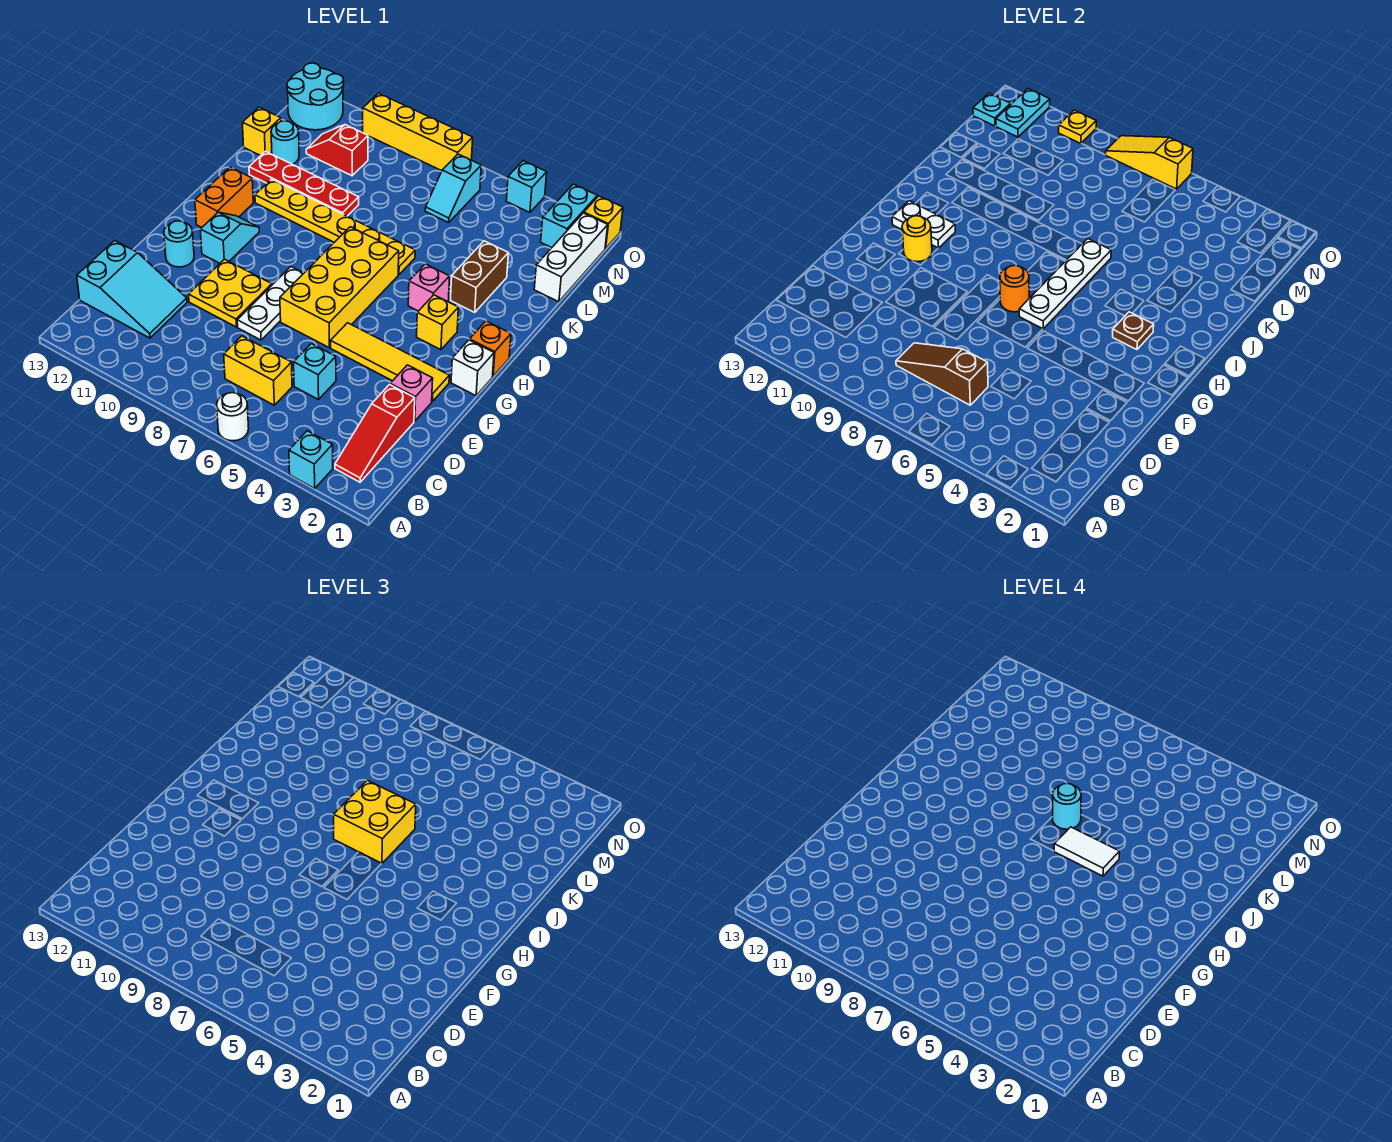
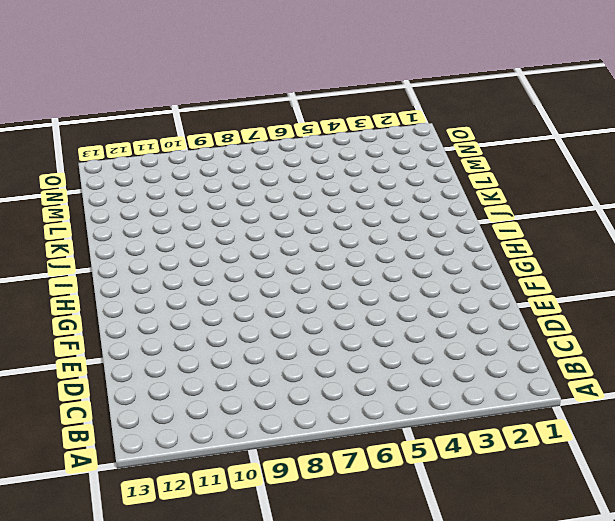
none -> cyan brick A3 level 1
none -> white round brick A6 level 1
none -> red slope B2:D2 level 1 top D
none -> yellow brick C6:C7 level 1

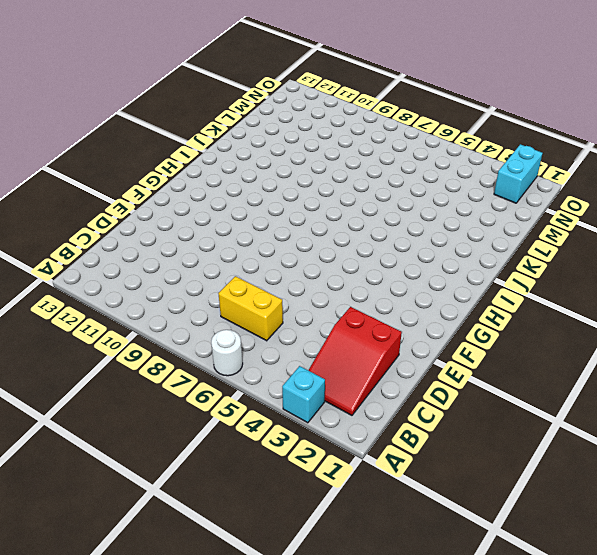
red slope B2:D3 level 1 top D -> red slope B2:D2 level 1 top D
none -> cyan slope C11:D13 level 1 top 13
none -> cyan brick D5 level 1
none -> pink brick E2 level 1
none -> white plate E8:G8 level 1

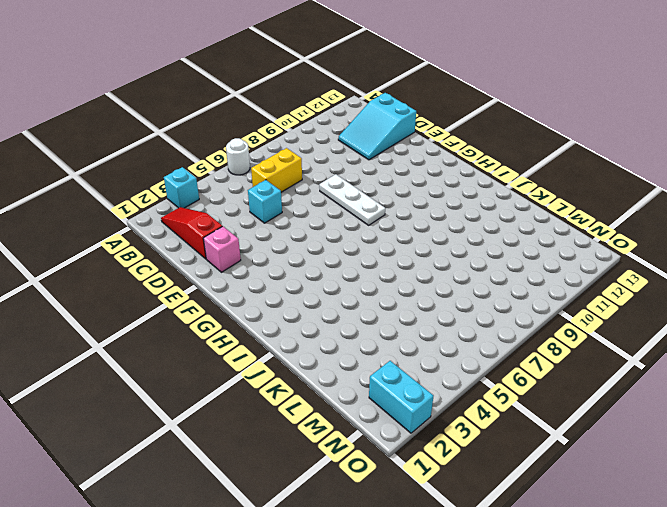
none -> yellow plate E9:F10 level 1
none -> yellow tile F2:F5 level 1
none -> yellow brick F6:I7 level 1
none -> cyan round brick F12 level 1

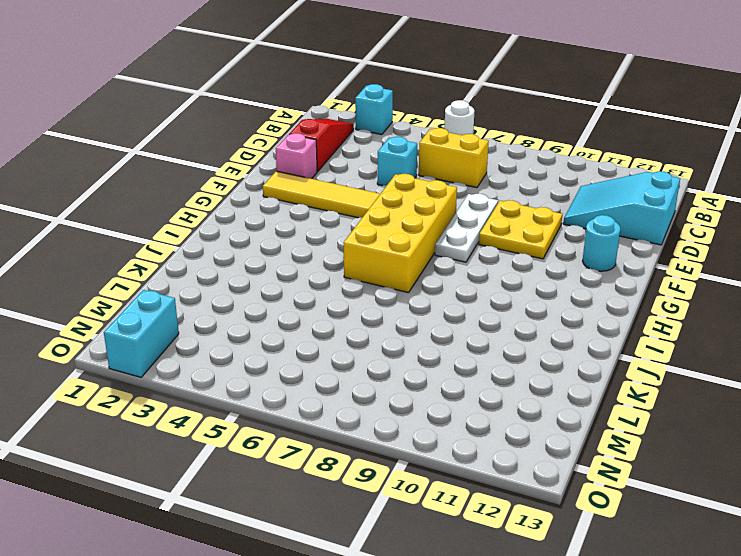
none -> white brick G1 level 1
none -> cyan slope G11:H11 level 1 top G
none -> orange brick H1 level 1
none -> yellow brick H3 level 1

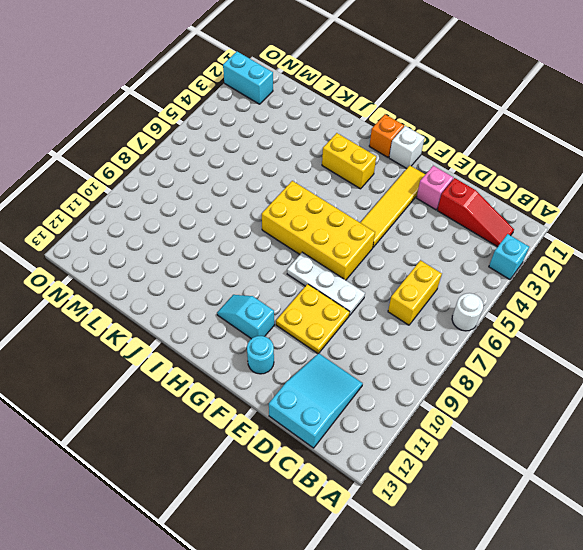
yellow brick H3:I3 level 1 -> yellow brick H3 level 1
none -> cyan brick D5 level 1
none -> orange brick H12:I12 level 1
none -> pink brick I4 level 1
none -> brown brick J3:K3 level 1

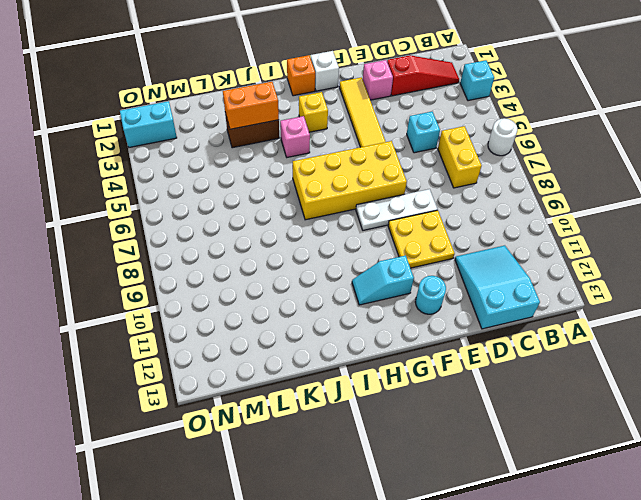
orange brick J3:K3 level 2 -> orange brick H12:I12 level 1
none -> yellow plate J6:J11 level 1
none -> red plate K9:K12 level 1
none -> white brick L1:N1 level 1
none -> cyan round brick L12 level 1

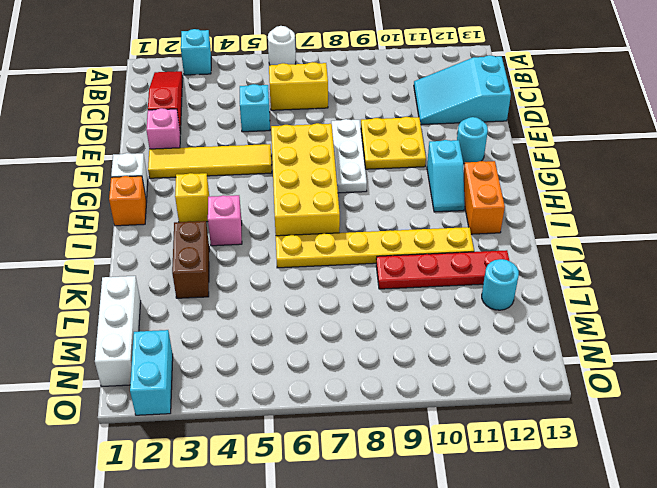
none -> yellow brick L13 level 1
none -> cyan slope M6:N6 level 1 top N
none -> red slope M10:M11 level 1 top 10
none -> cyan round brick N12:O13 level 1

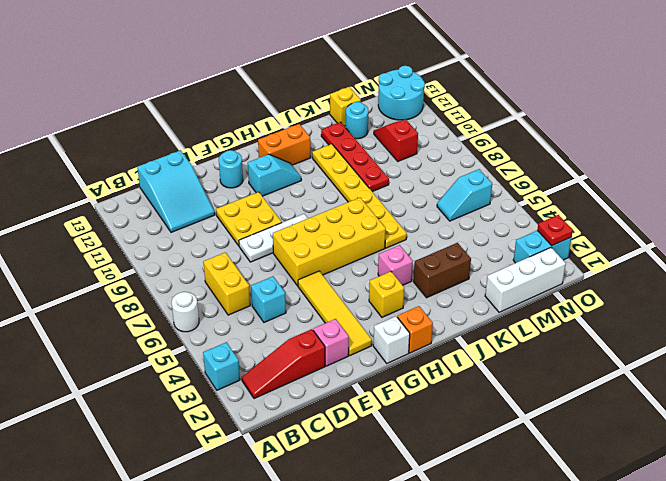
red plate O2 level 2 -> none
none -> yellow brick O1 level 1
none -> cyan brick O4 level 1
none -> yellow brick O7:O10 level 1
none -> brown slope C6:C8 level 2 top 6

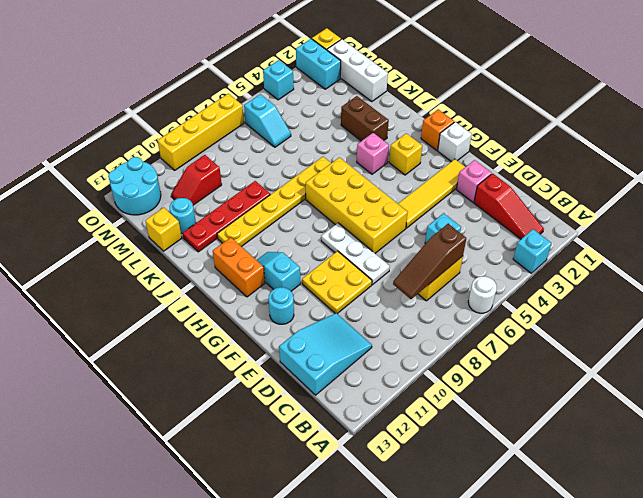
none -> white plate G6:J6 level 2
none -> orange round brick G7 level 2
none -> yellow round brick G11 level 2
none -> brown plate H3 level 2

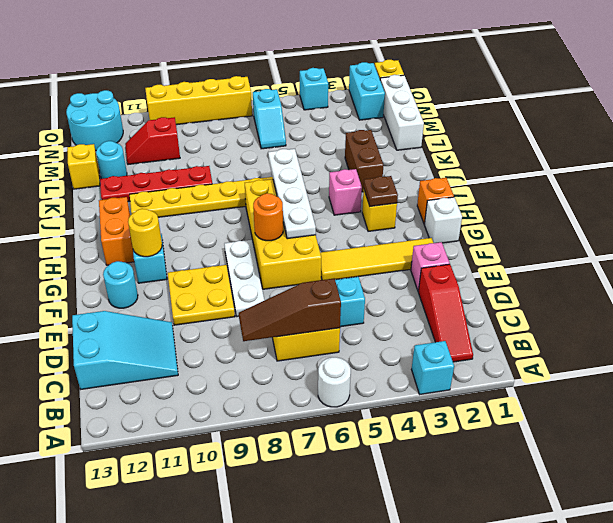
none -> white plate H11:H12 level 2
none -> cyan plate N12:O12 level 2
none -> cyan plate N13 level 2
none -> yellow slope O6:O8 level 2 top 6

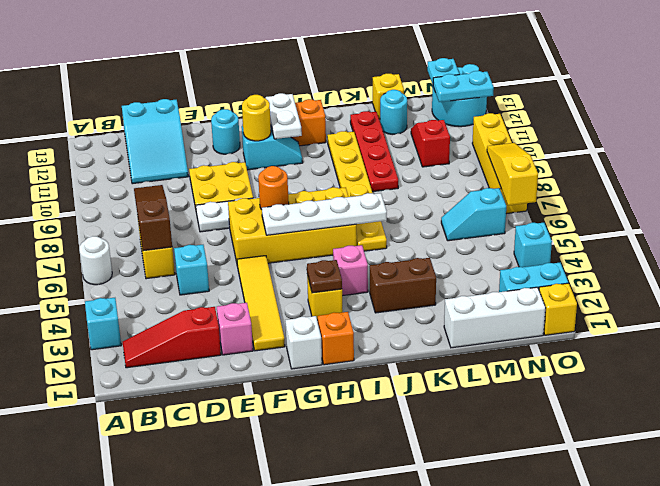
none -> yellow plate O10 level 2
none -> yellow brick I6:J7 level 3
none -> white tile I5:I6 level 4
none -> cyan round brick J7 level 4

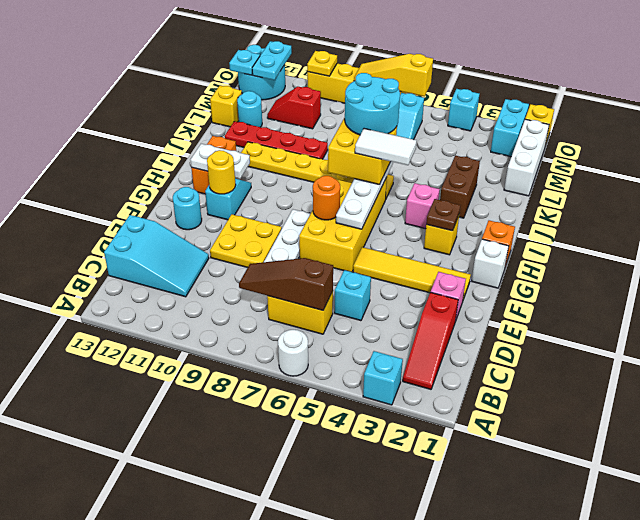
cyan round brick J6:K7 level 4 -> cyan round brick J7 level 4

